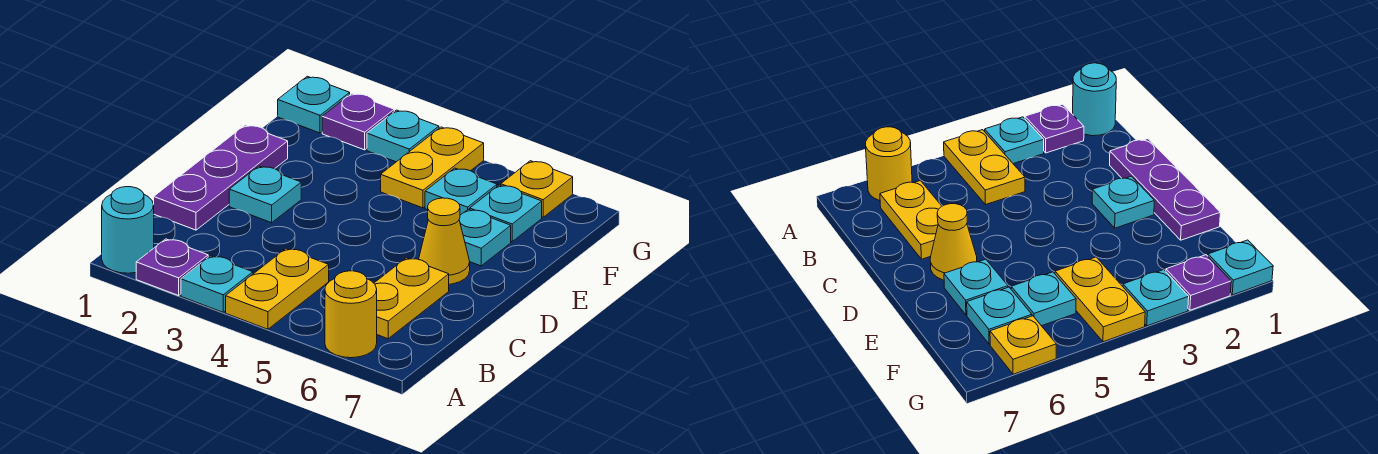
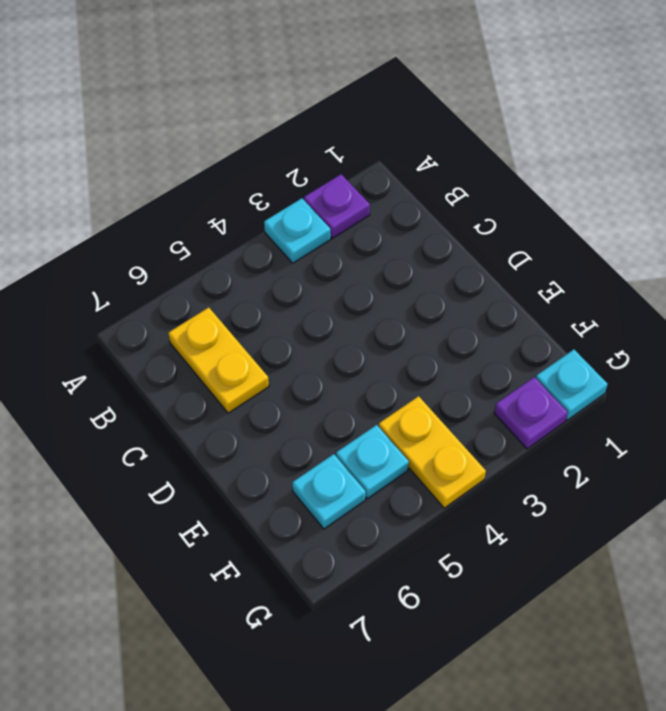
none -> cyan round brick A1 level 1
none -> yellow plate A4:B4 level 1
none -> yellow round brick A6 level 1

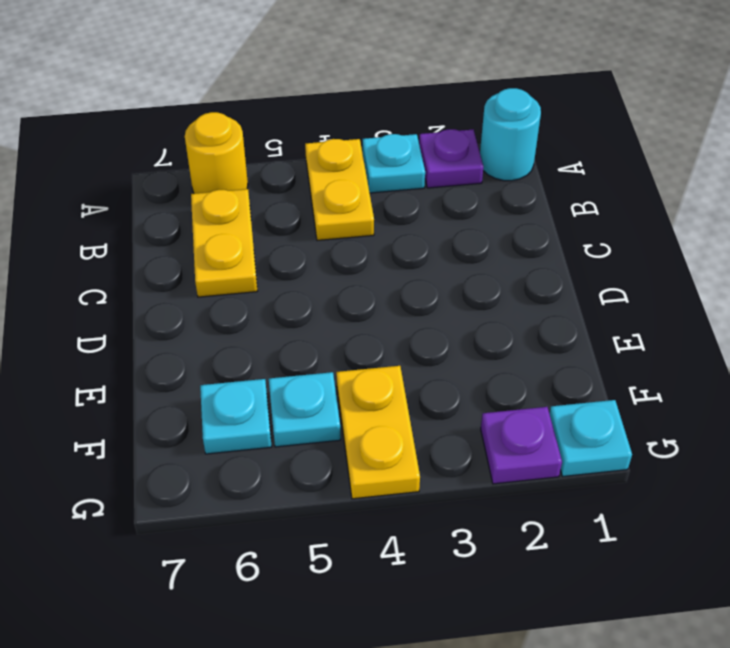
none -> purple plate C1:E1 level 1
none -> cyan plate D2 level 1
none -> yellow cone D6 level 1

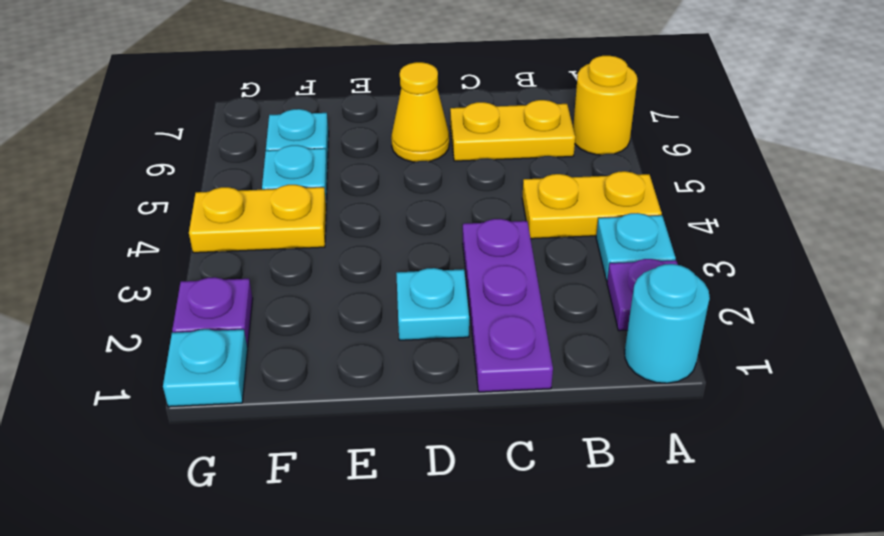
purple plate C1:C3 level 1 -> purple plate C1:E1 level 1
none -> cyan plate E6 level 1
none -> cyan plate G3 level 1
none -> yellow plate G6 level 1

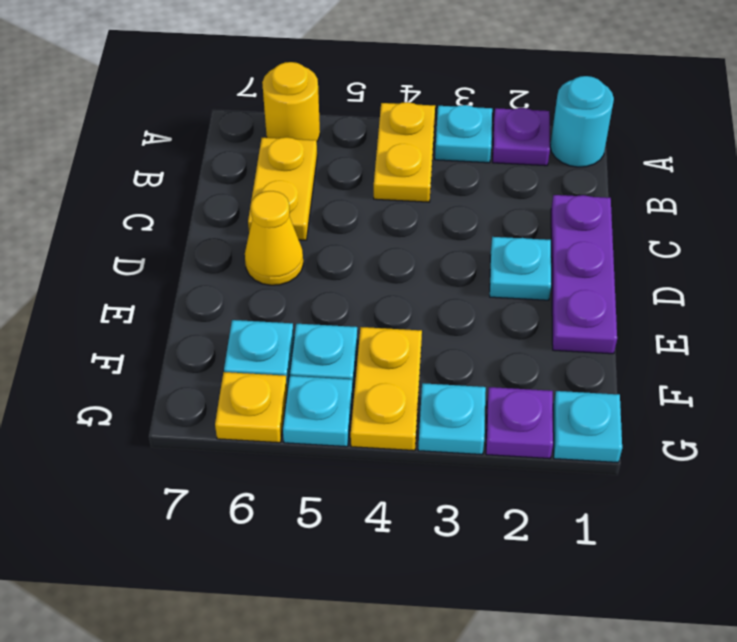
cyan plate G5 level 1 -> cyan plate E6 level 1

